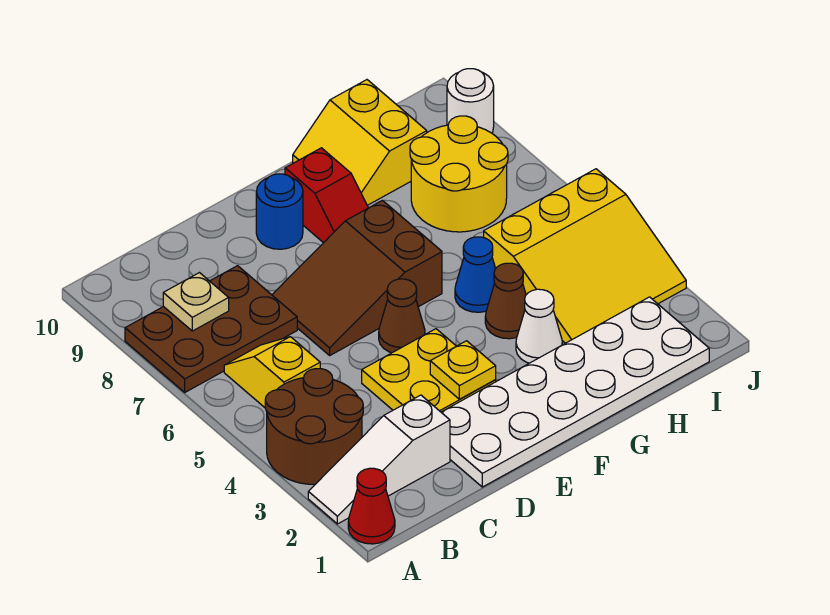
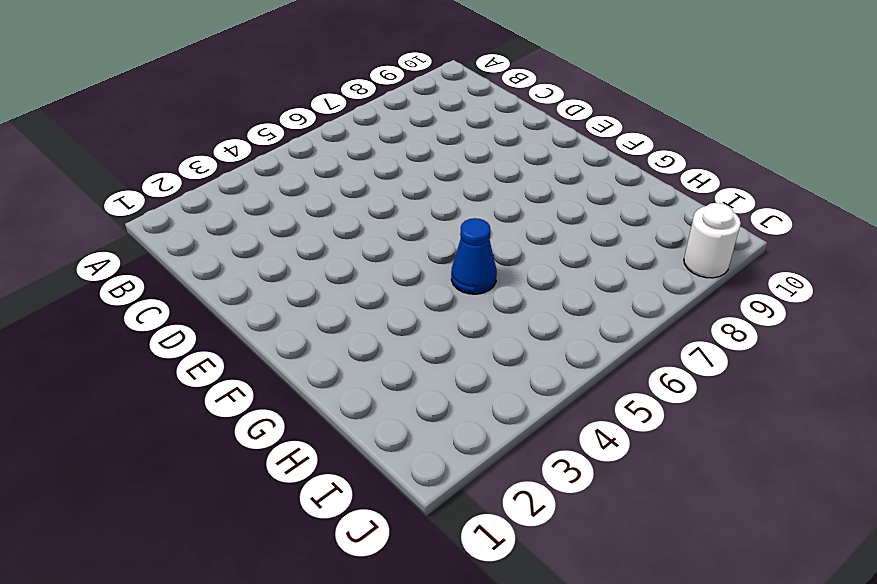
none -> red cone A1 level 1
none -> white slope A2:C2 level 1 top C
none -> brown round brick A3:B4 level 1

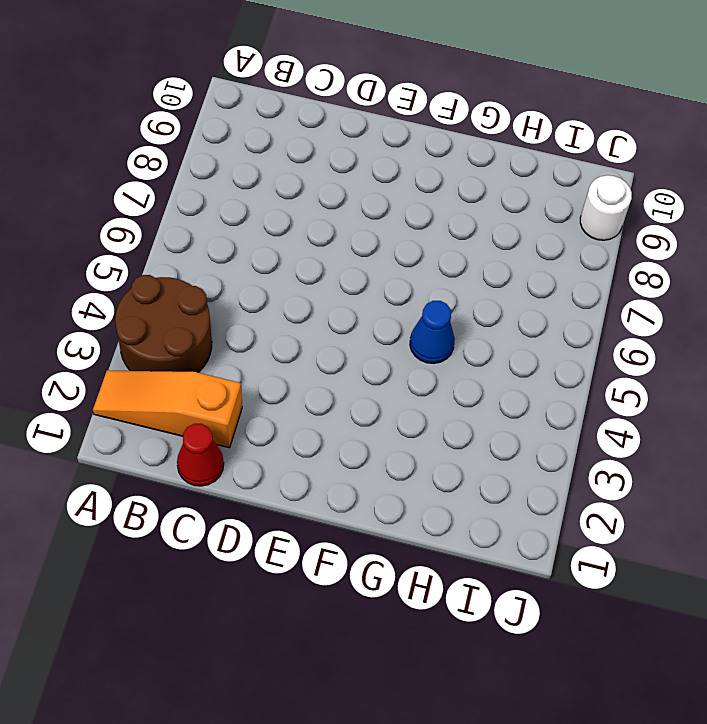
orange slope A2:C2 level 1 top C -> white slope A2:C2 level 1 top C
red cone C1 level 1 -> red cone A1 level 1
none -> brown plate A7:C8 level 1
none -> yellow slope B5:B6 level 1 top 5
none -> white plate D1:I2 level 1

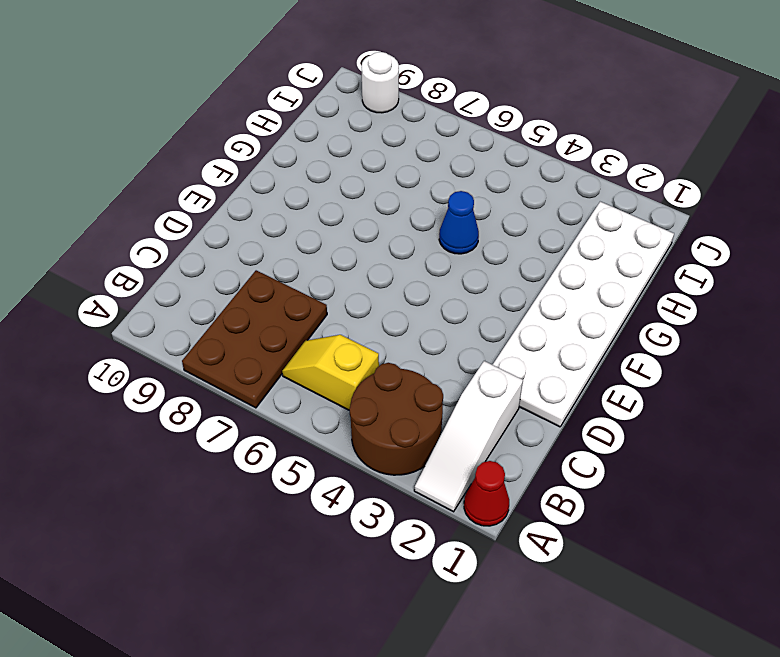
none -> yellow plate D3:E4 level 1
none -> brown slope D6:F7 level 1 top F
none -> brown cone E5 level 1

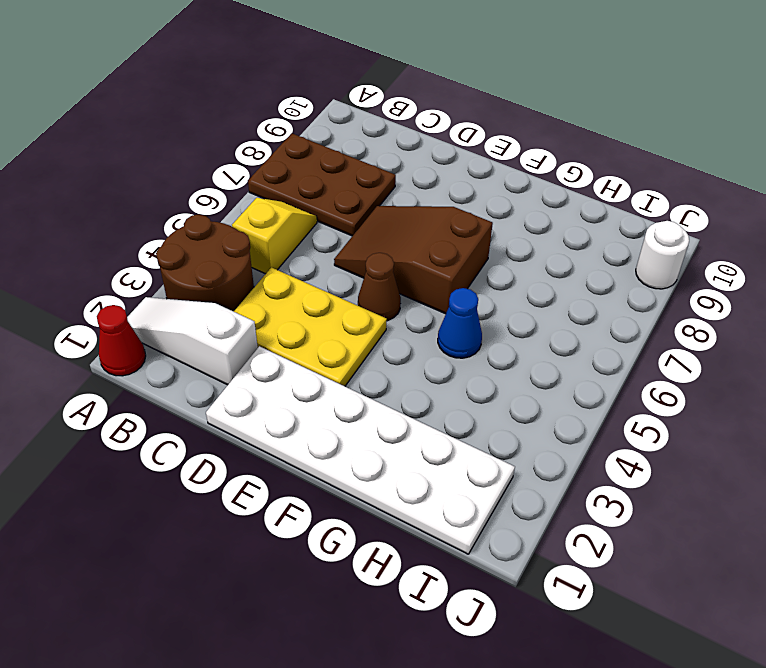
yellow plate C3:E4 level 1 -> yellow plate D3:E4 level 1
none -> blue round brick E9 level 1
none -> red slope F8:F9 level 1 top 9
none -> white cone G3 level 1

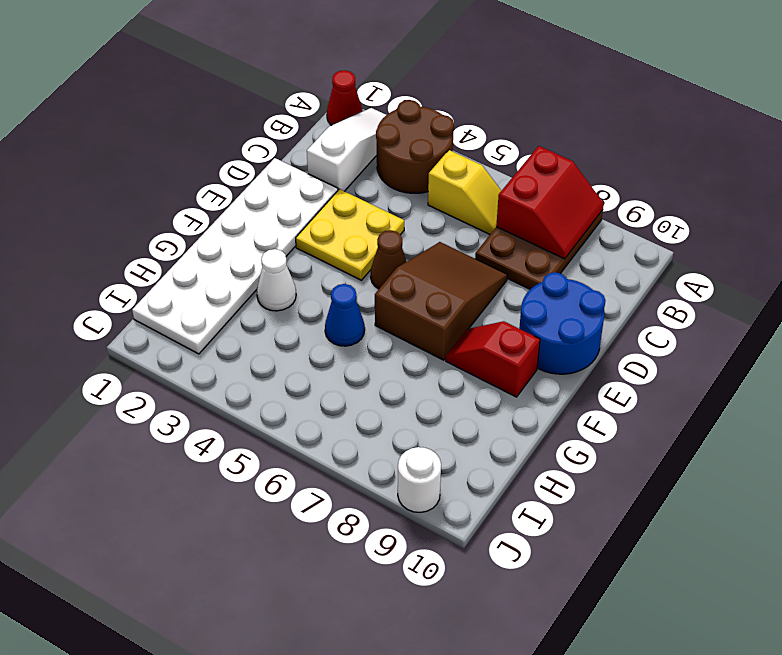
red slope A7:B8 level 2 top 7 -> tan plate B8 level 2
blue round brick D9:E10 level 1 -> blue round brick E9 level 1
none -> brown cone G4 level 1
none -> yellow slope G9:H10 level 1 top H
none -> yellow slope H3:J5 level 1 top 5

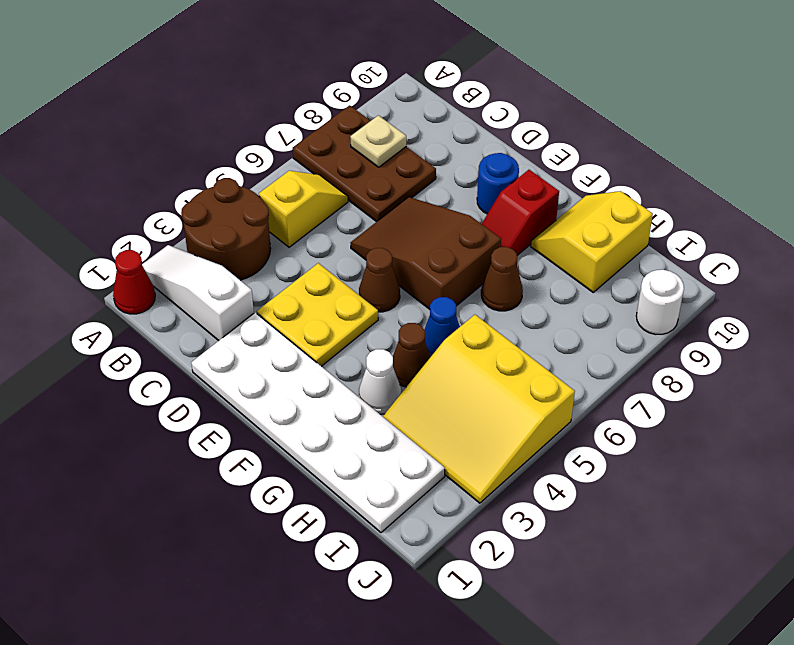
brown cone G7 level 1 -> none
none -> yellow round brick H7:I8 level 1
none -> yellow plate E3 level 2

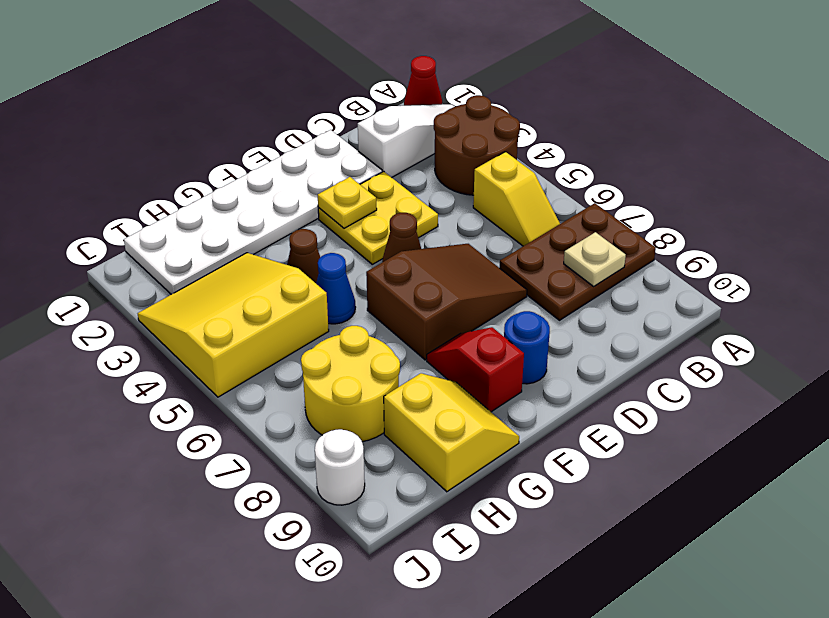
none -> white cone G3 level 1

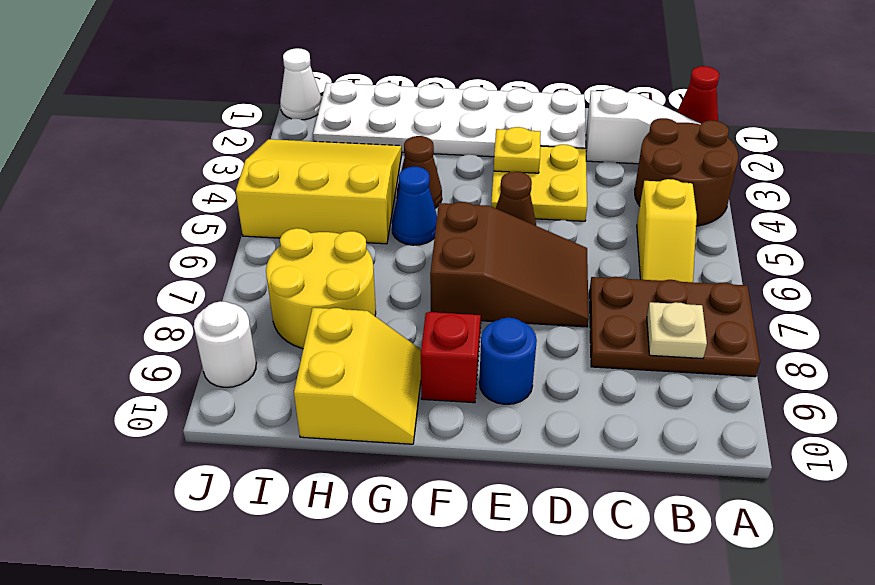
white cone J1 level 1 -> white cone G3 level 1

